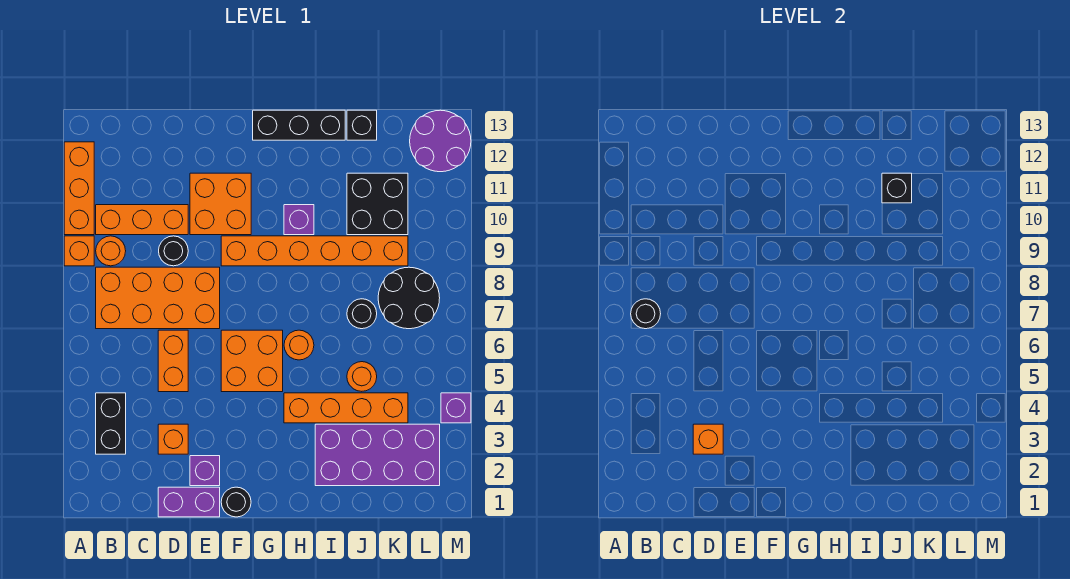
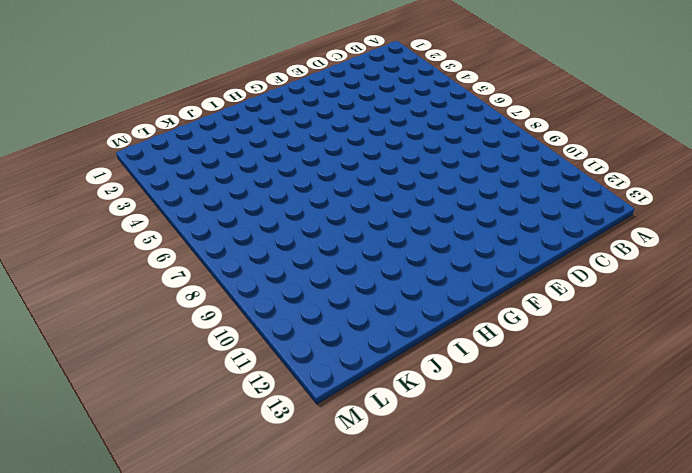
none -> orange brick A9 level 1
none -> orange brick A10:A12 level 1
none -> black brick B3:B4 level 1
none -> orange brick B7:E8 level 1

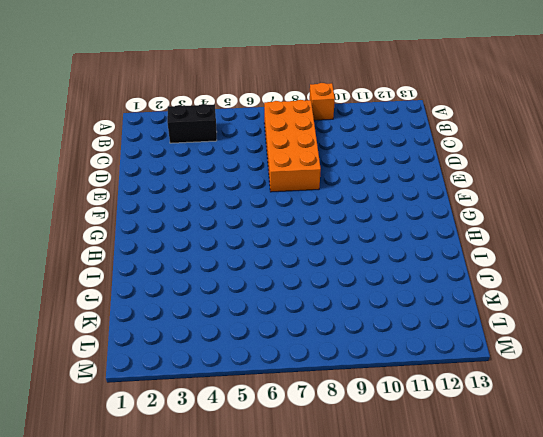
none -> orange brick A10:A12 level 1
none -> orange round brick B9 level 1
none -> orange brick B10:D10 level 1
none -> purple brick D1:E1 level 1

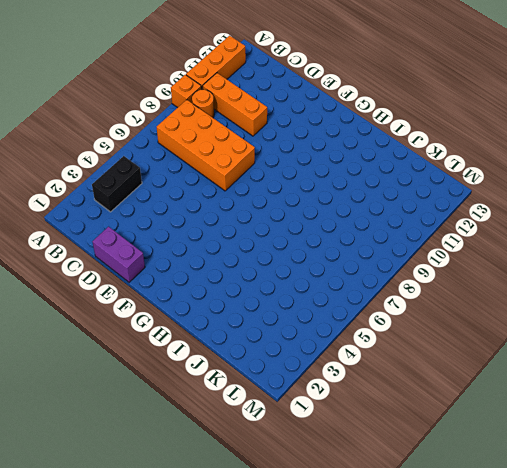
none -> orange brick D3 level 1
none -> orange brick D5:D6 level 1
none -> black round brick D9 level 1
none -> purple brick E2 level 1

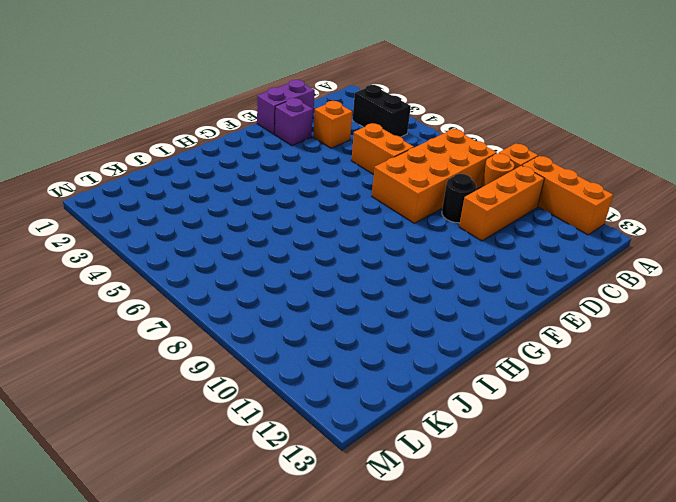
none -> orange brick E10:F11 level 1
none -> black round brick F1 level 1
none -> orange brick F5:G6 level 1
none -> orange brick F9:K9 level 1

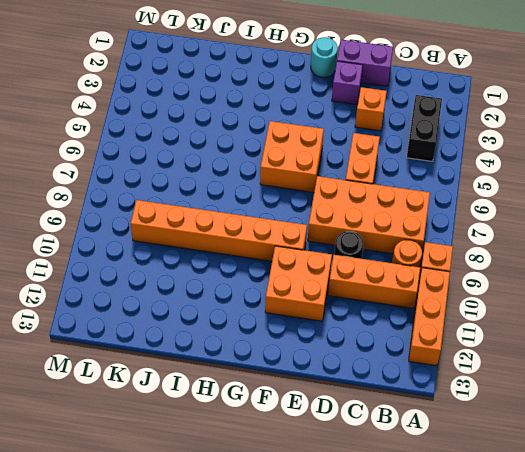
cyan round brick F1 level 1 -> black round brick F1 level 1
none -> black brick G13:I13 level 1
none -> orange brick H4:K4 level 1
none -> orange round brick H6 level 1
none -> purple brick H10 level 1

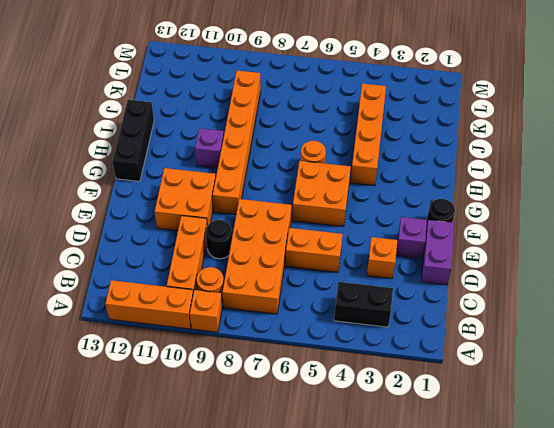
none -> purple brick I2:L3 level 1
none -> orange round brick J5 level 1
none -> black round brick J7 level 1
none -> black brick J10:K11 level 1

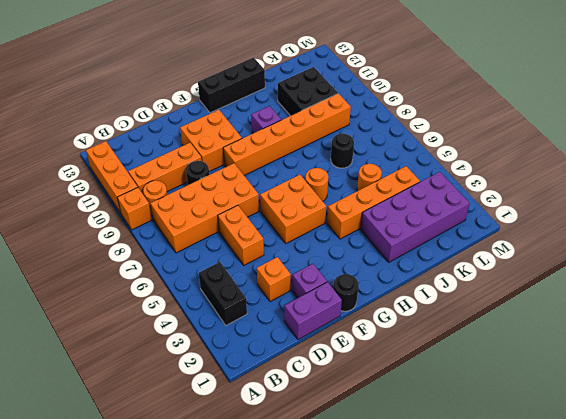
none -> black brick J13 level 1
none -> black round brick K7:L8 level 1
none -> purple round brick L12:M13 level 1
none -> purple brick M4 level 1

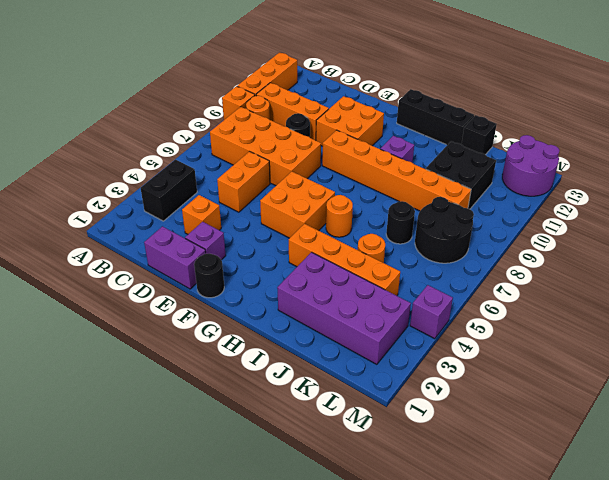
none -> black round brick B7 level 2
none -> orange brick D3 level 2
none -> black brick J11 level 2

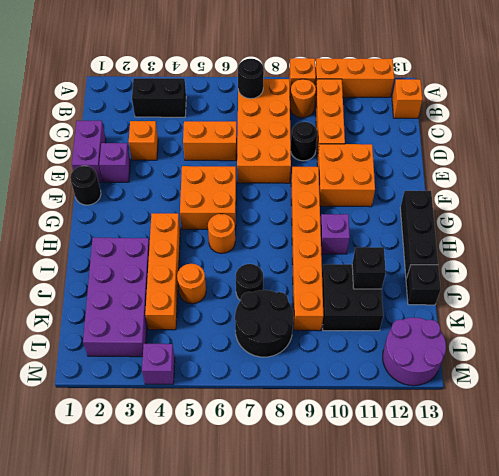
orange brick B13 level 1 -> orange brick D3 level 2

